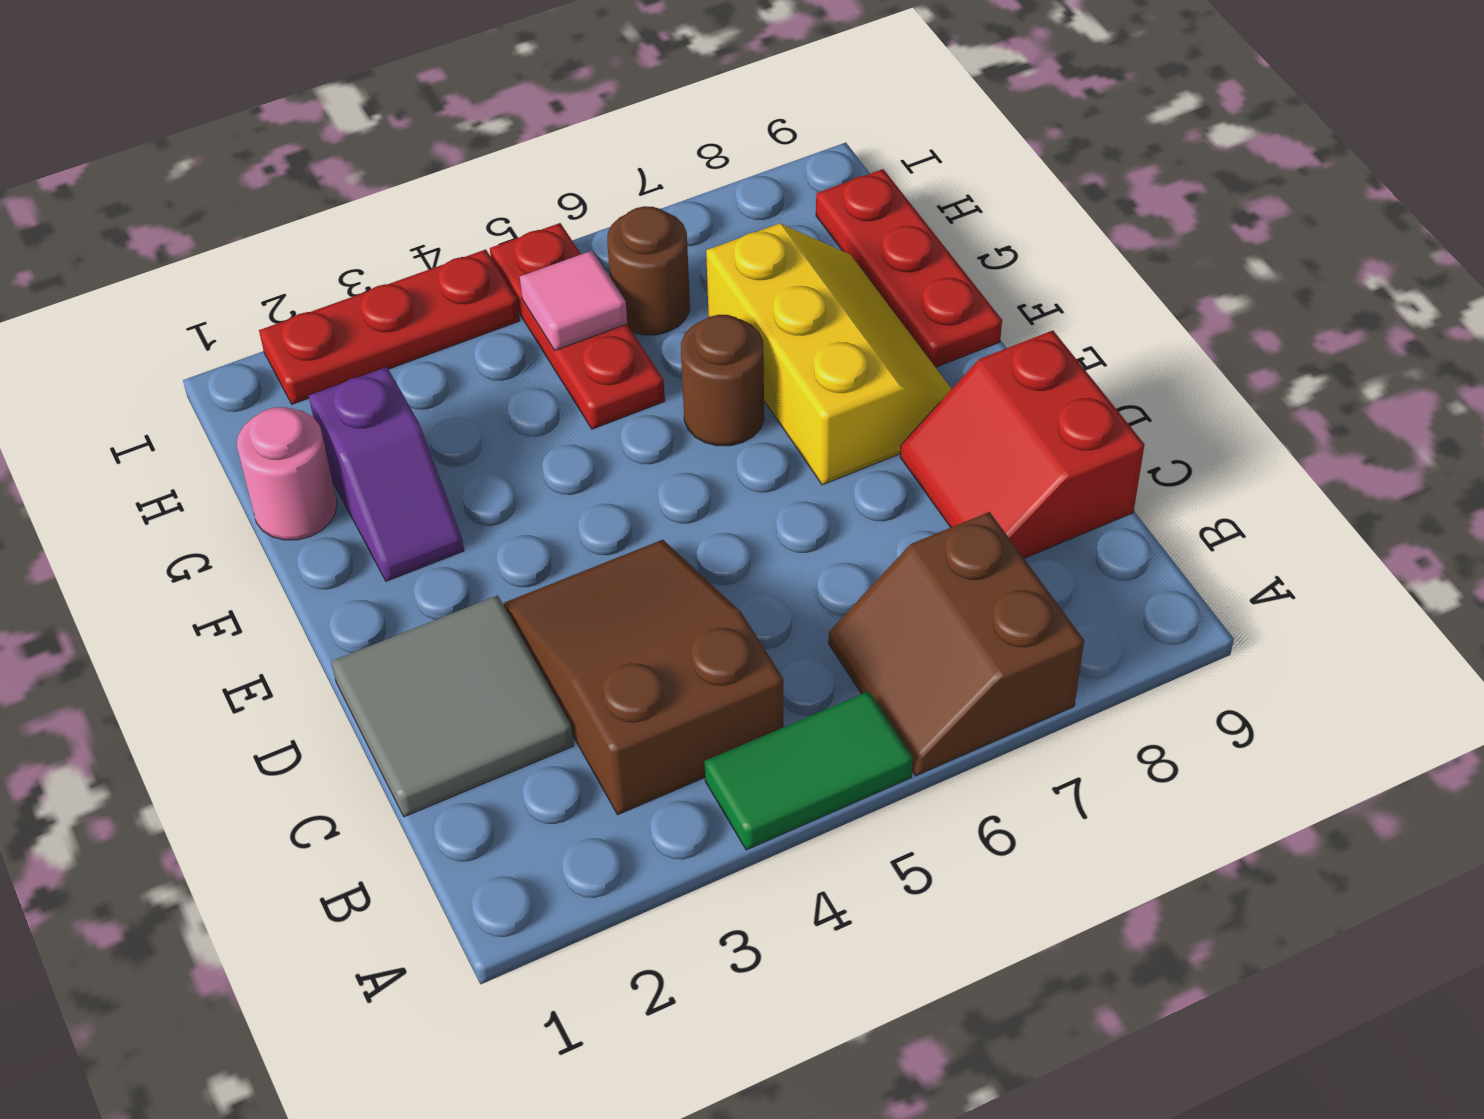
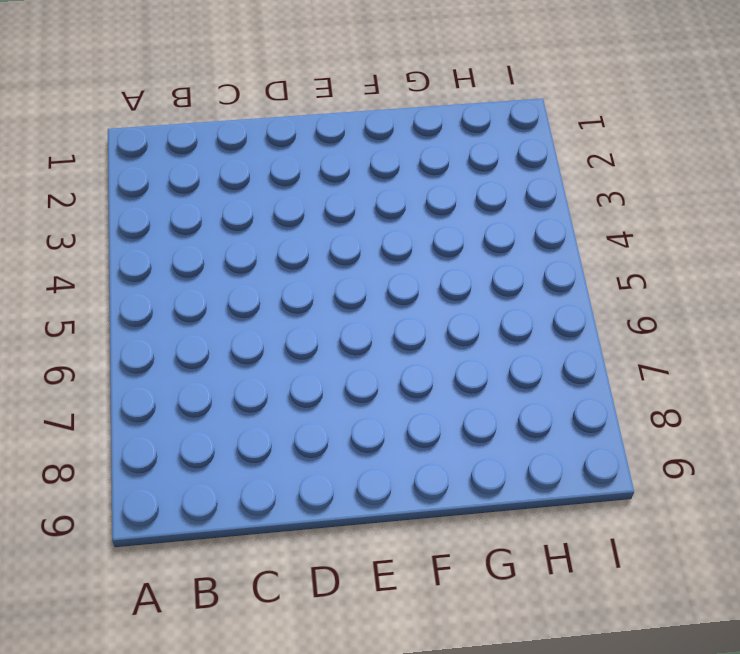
none -> green tile A4:A5 level 1
none -> brown slope A6:B7 level 1 top 7
none -> brown slope B3:D4 level 1 top B

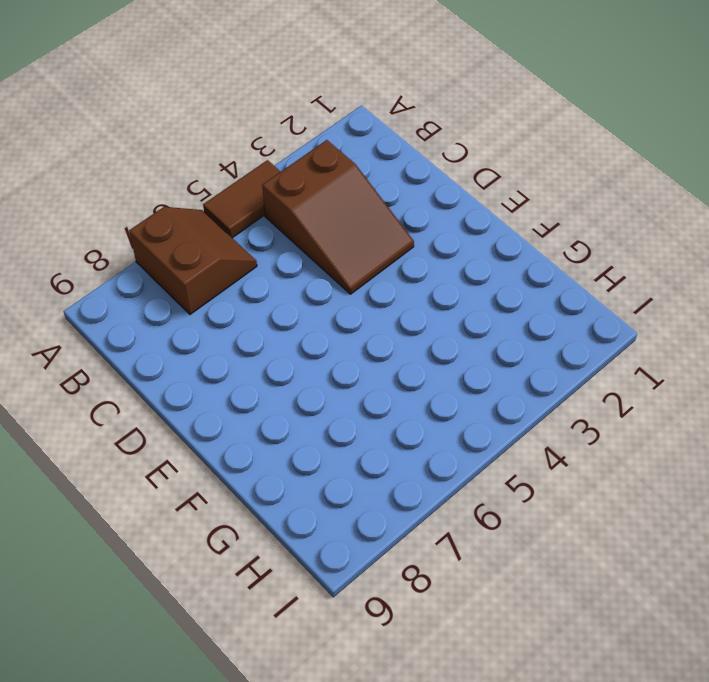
brown tile A4:A5 level 1 -> green tile A4:A5 level 1
none -> grey tile C1:D2 level 1
none -> red slope C8:D9 level 1 top 9
none -> yellow slope E7:G8 level 1 top 7

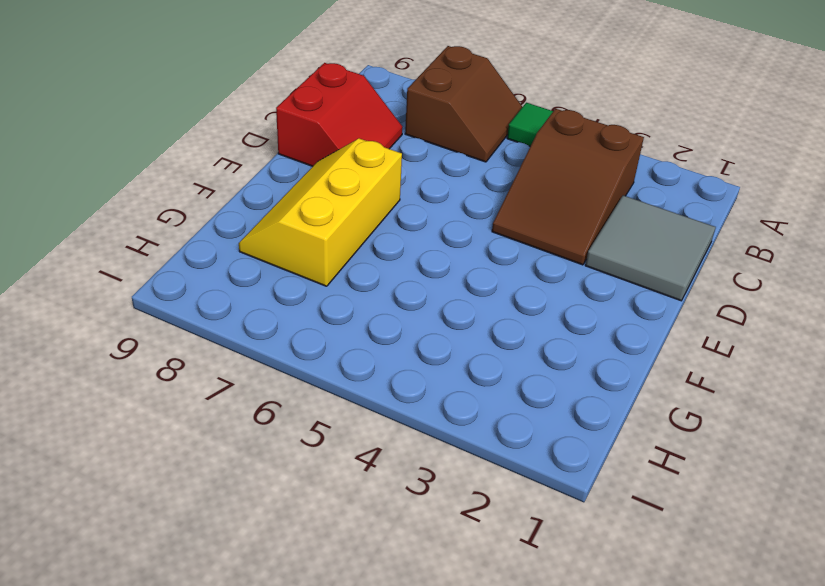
none -> purple slope F2:G2 level 1 top G
none -> brown round brick F6 level 1
none -> red plate F9:H9 level 1

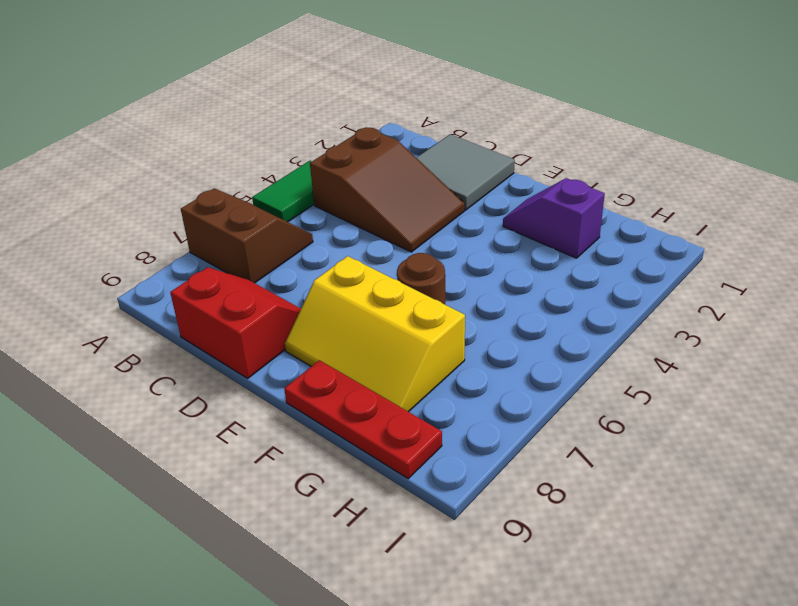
none -> pink round brick G1 level 1
none -> red plate G5:I5 level 1
none -> brown round brick H6 level 1

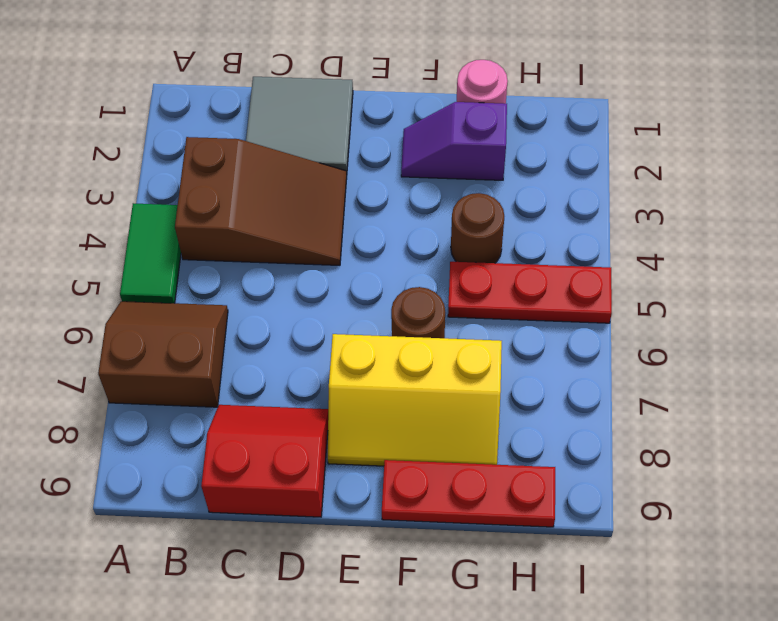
brown round brick G4 level 1 -> brown round brick H6 level 1
none -> red plate I2:I4 level 1
none -> pink tile H5 level 2

